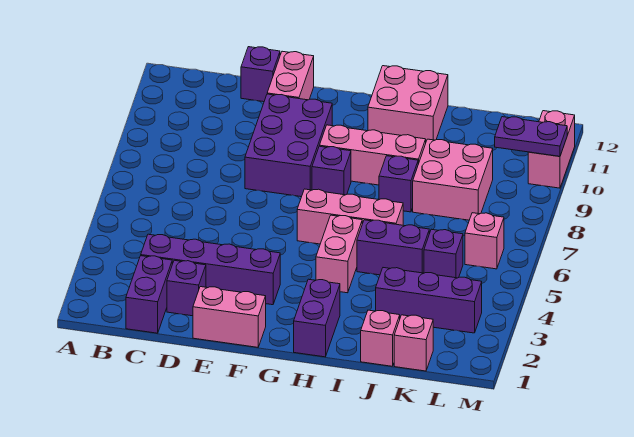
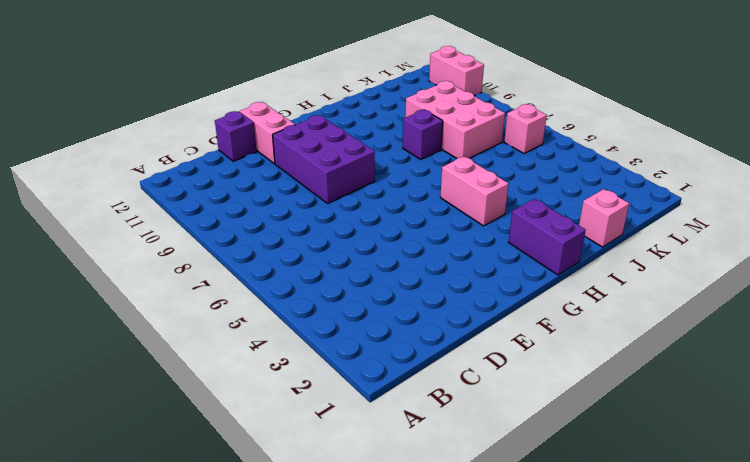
pink brick J7:K9 level 1 -> pink brick J8:K9 level 1
none -> purple brick C1:C2 level 1
none -> purple brick C3:F3 level 1
none -> purple brick D2 level 1

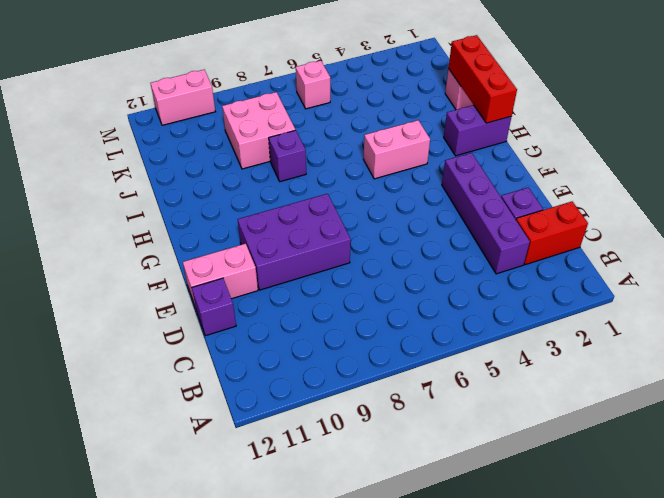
red brick C1:C2 level 1 -> purple brick C1:C2 level 1
red brick H1:J1 level 2 -> none
none -> pink brick E1:F1 level 1
none -> pink brick G6:I6 level 1
none -> purple brick G8 level 1

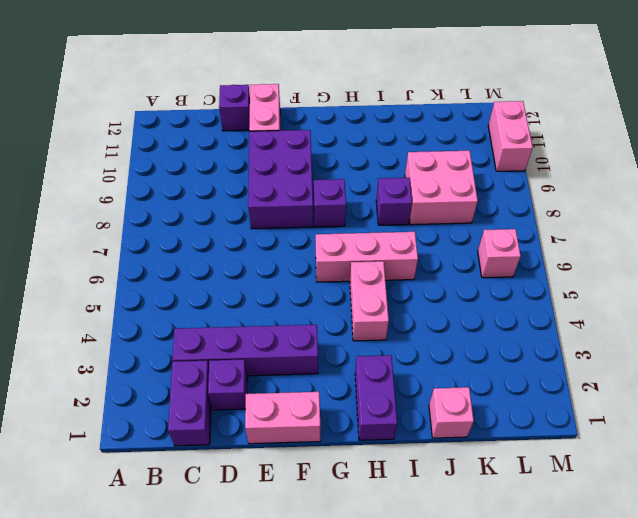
none -> pink brick G9:I9 level 1
none -> pink brick H11:I12 level 1
none -> purple brick I5:J5 level 1

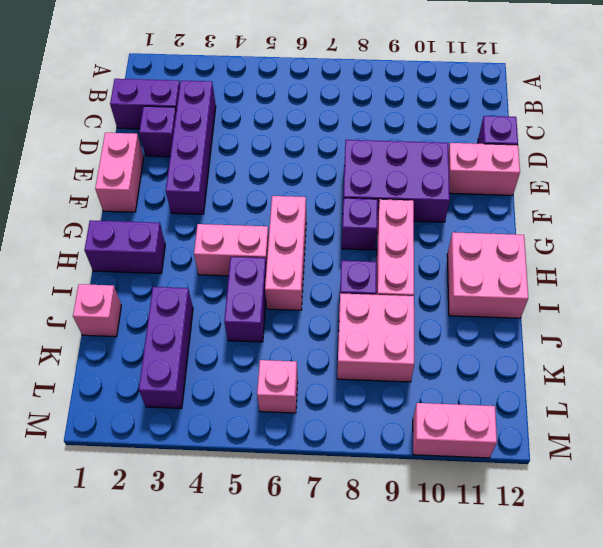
none -> pink brick K1 level 1
none -> purple brick K5 level 1
none -> purple plate L10:M10 level 2

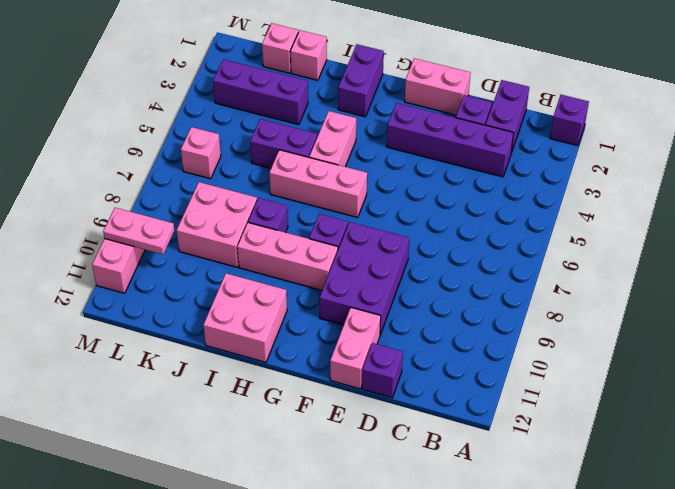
purple brick A1 level 1 -> purple brick K5 level 1
pink plate L10:M10 level 2 -> purple plate L10:M10 level 2

